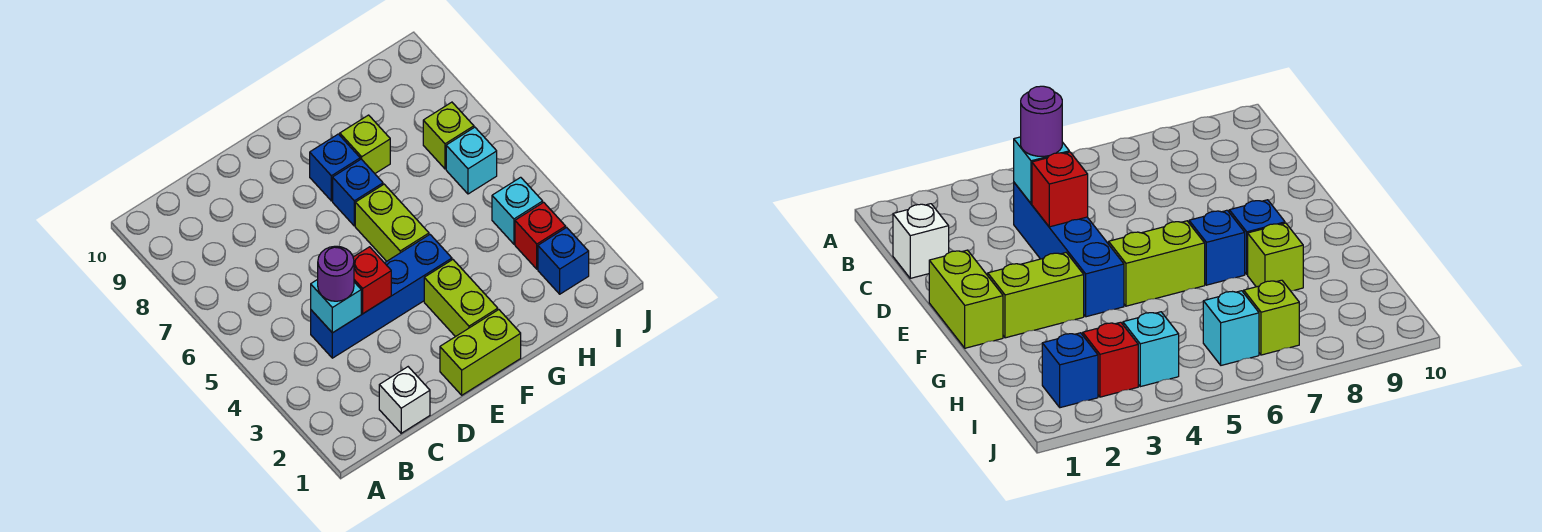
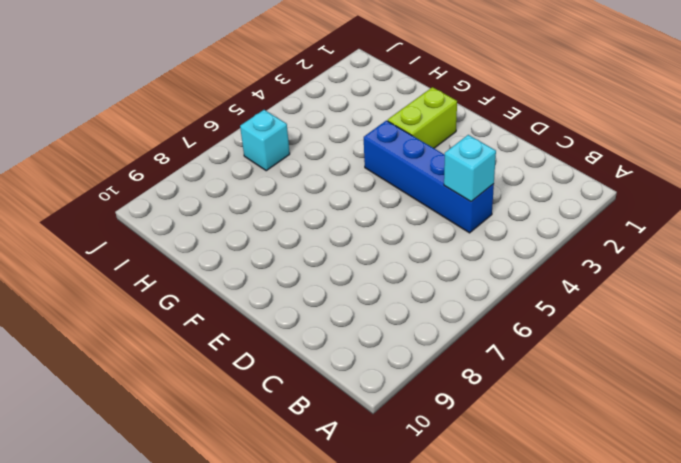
none -> white brick C1 level 1
none -> lime brick E1:F1 level 1
none -> lime brick F5:F6 level 1

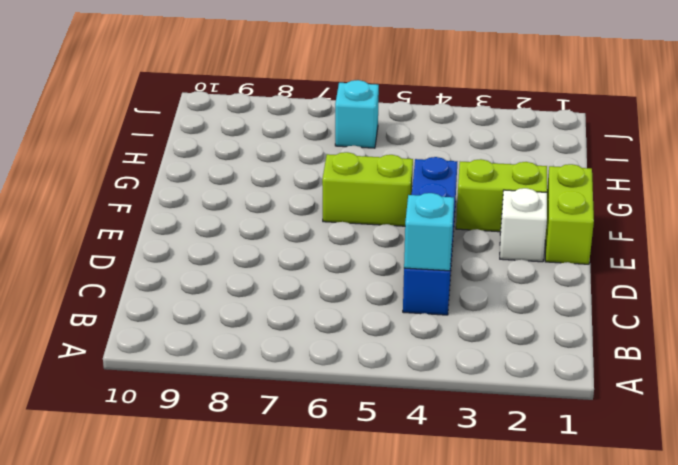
white brick E2 level 1 -> white brick C1 level 1
none -> blue brick F7 level 1
none -> blue brick F8 level 1
none -> lime brick G8 level 1

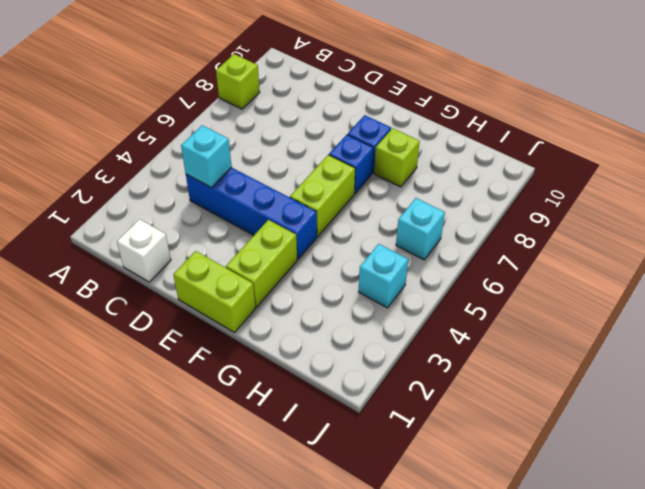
lime brick A8 level 1 -> lime brick I7 level 1
none -> blue brick I2 level 1
none -> red brick I3 level 1
none -> red brick D4 level 2

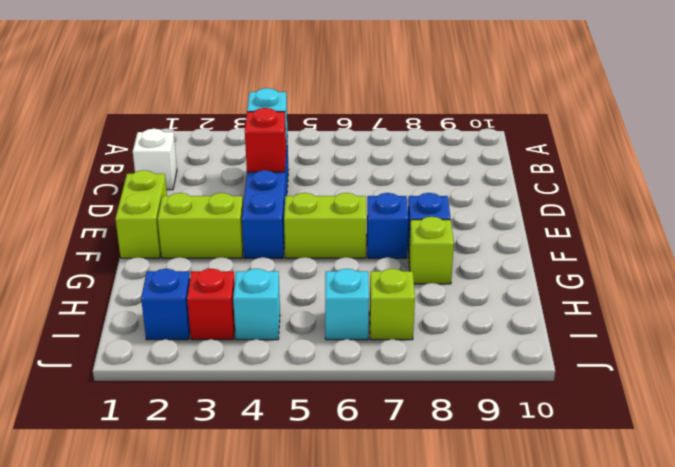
none -> purple round brick C4 level 3

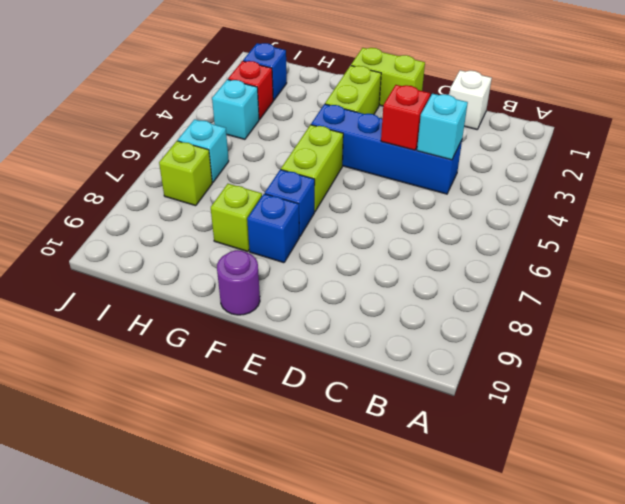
purple round brick F10 level 1 -> purple round brick C4 level 3

